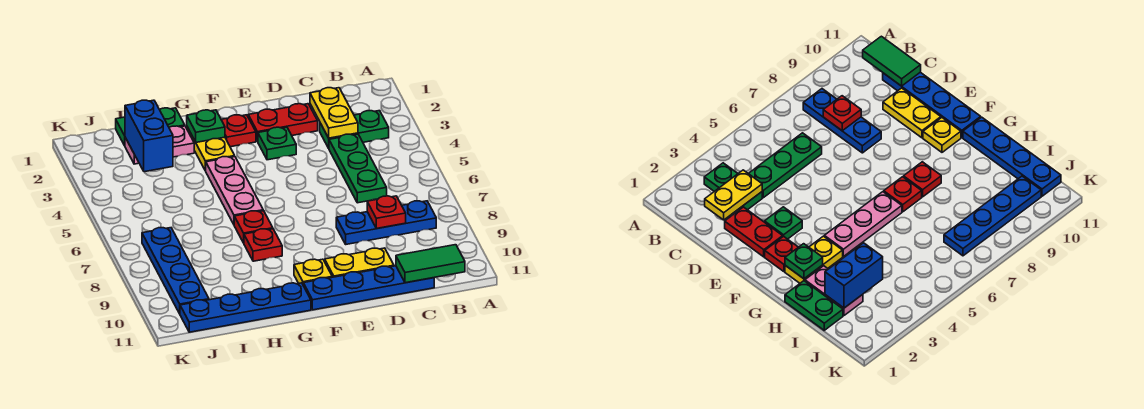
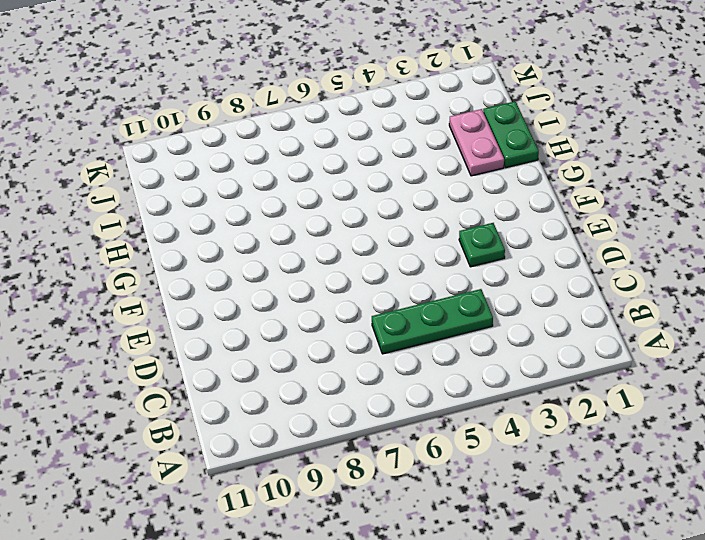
none -> green plate B3:C3 level 1
none -> blue plate B8:D8 level 1
none -> blue plate C11:F11 level 1

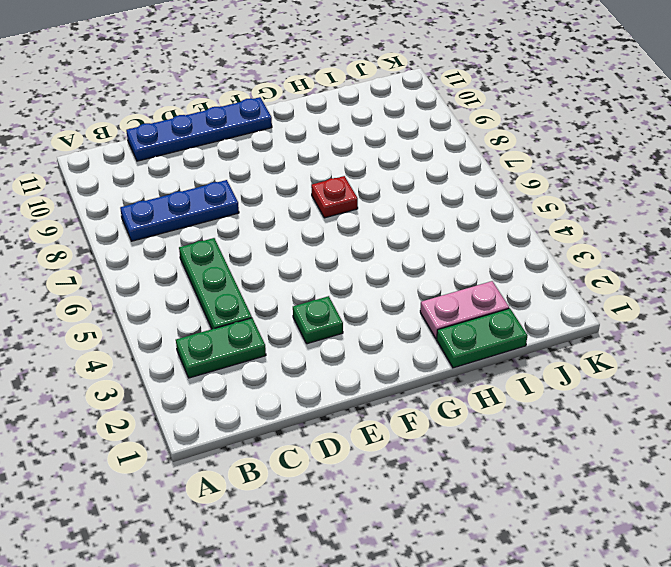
none -> red plate D2:E2 level 1
none -> yellow plate D10:E10 level 1
none -> red plate F2 level 1

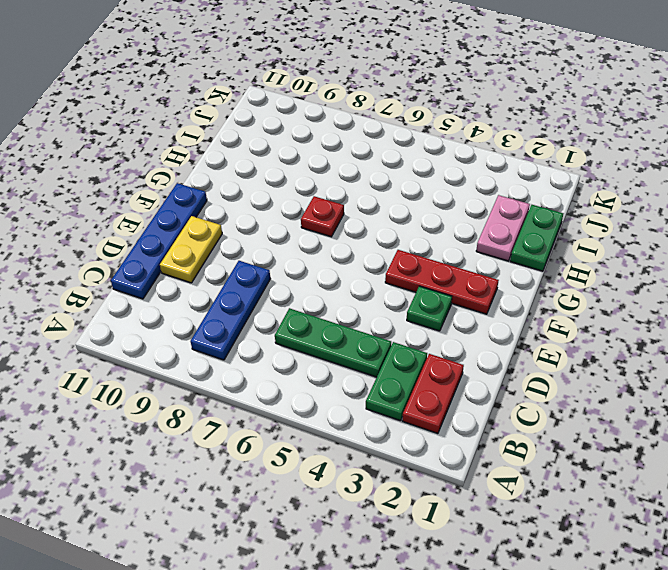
red plate B2:C2 level 1 -> red plate D2:E2 level 1
red plate F2:F4 level 1 -> red plate F2 level 1
none -> yellow plate F10 level 1
none -> yellow plate G2:G3 level 1
none -> pink plate G4:G6 level 1

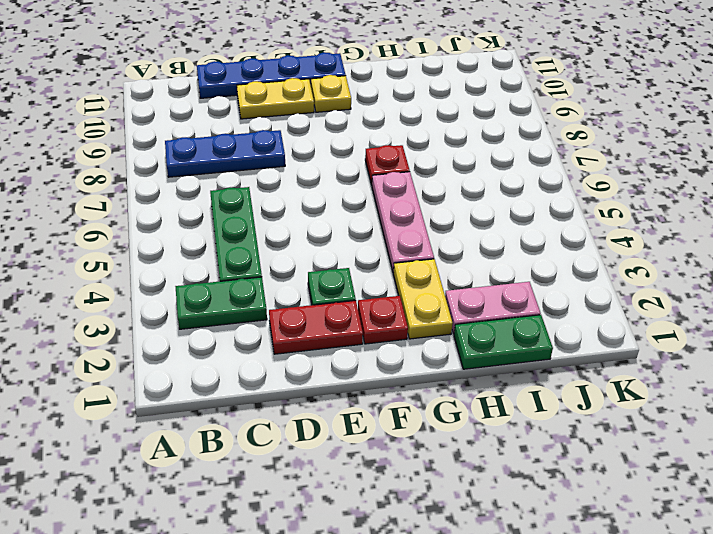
none -> red plate G8 level 1
none -> blue plate G11:J11 level 1
none -> blue plate J7:J10 level 1

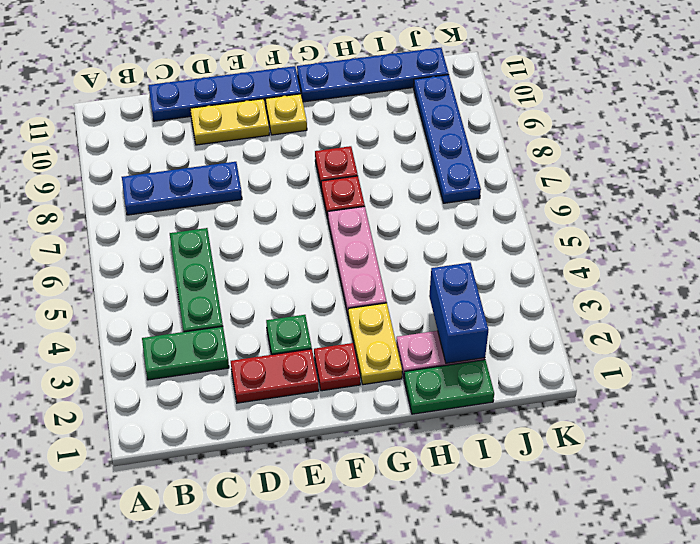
none -> green tile B11:C11 level 2
none -> yellow plate C2:C3 level 2
none -> red plate C8 level 2

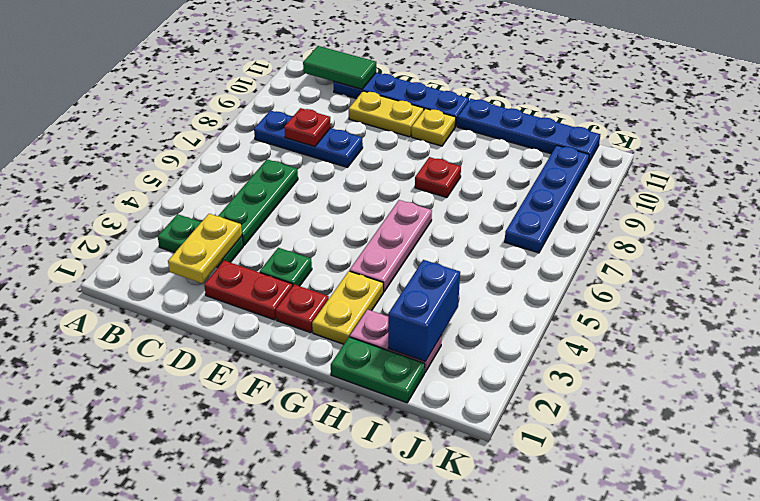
none -> red plate G7 level 1
none -> green plate G2 level 2

